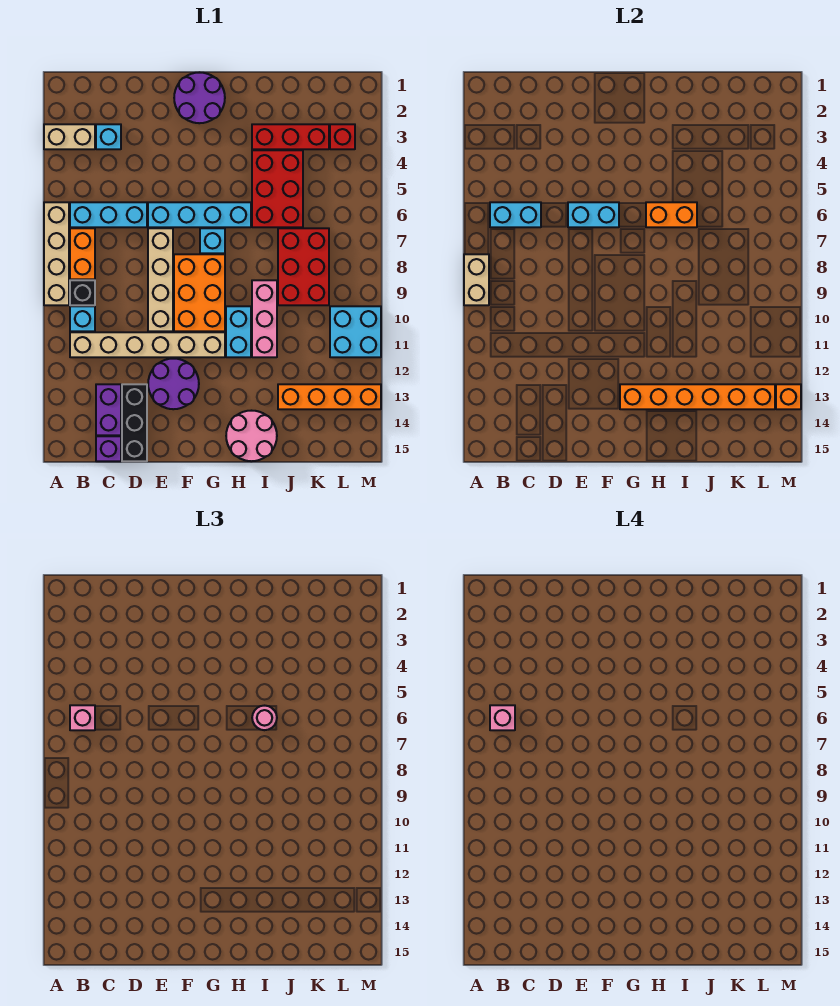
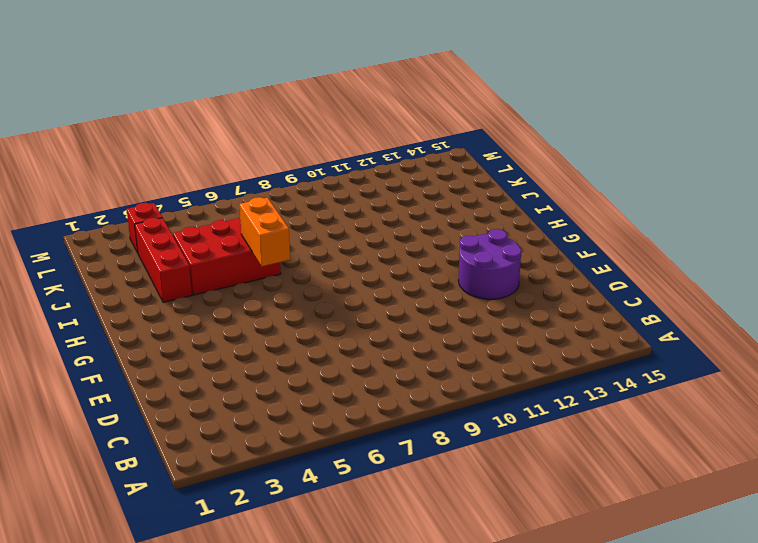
none -> tan brick A3:B3 level 1
none -> tan brick A6:A9 level 1
none -> cyan brick B6:D6 level 1
none -> orange brick B7:B8 level 1

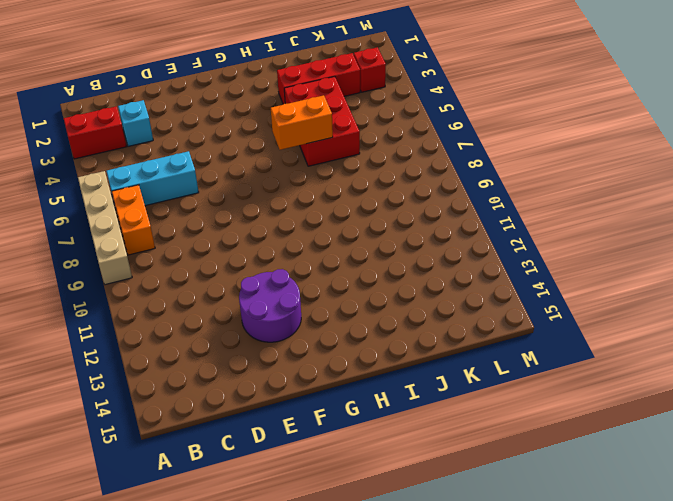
red brick A3:B3 level 1 -> tan brick A3:B3 level 1
none -> black brick B9 level 1
none -> cyan brick B10 level 1
none -> tan brick B11:G11 level 1
none -> purple brick C13:C14 level 1

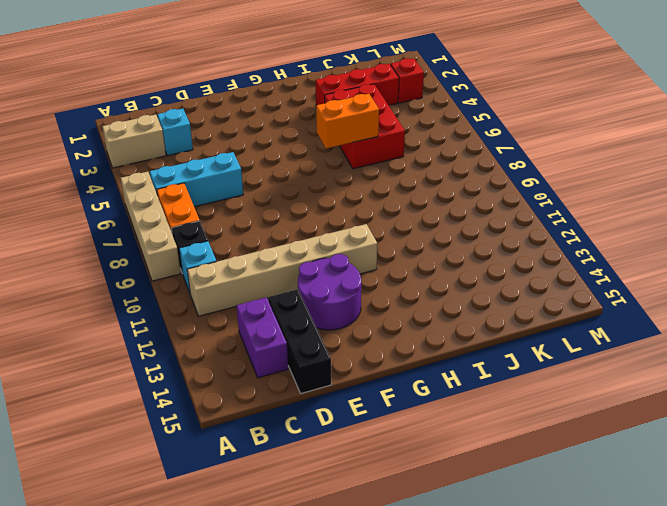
none -> purple brick C15 level 1
none -> cyan brick E6:H6 level 1
none -> tan brick E7:E10 level 1
none -> purple round brick F1:G2 level 1

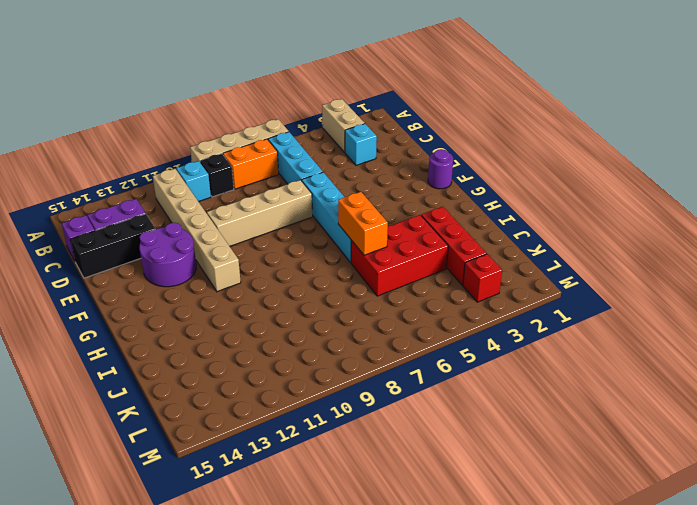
purple round brick F1 level 1 -> purple round brick F1:G2 level 1
none -> orange brick F8:G10 level 1
none -> cyan brick G7 level 1
none -> cyan brick H10:H11 level 1
none -> pink round brick H14:I15 level 1

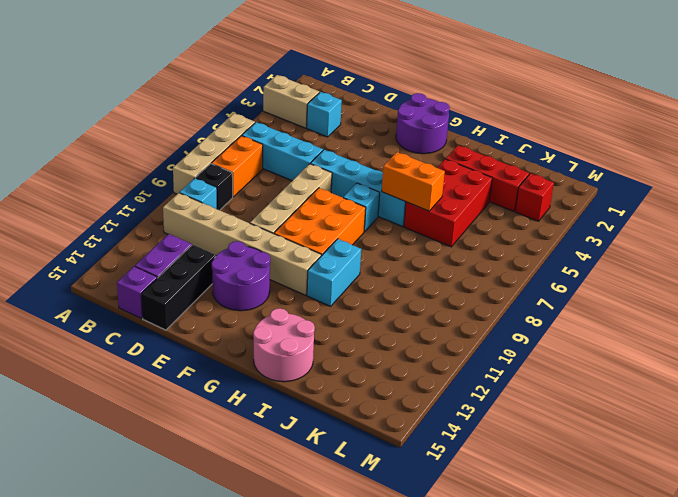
none -> pink brick I9:I11 level 1
none -> red brick J7:K9 level 1
none -> orange brick J13:M13 level 1
none -> cyan brick L10:M11 level 1

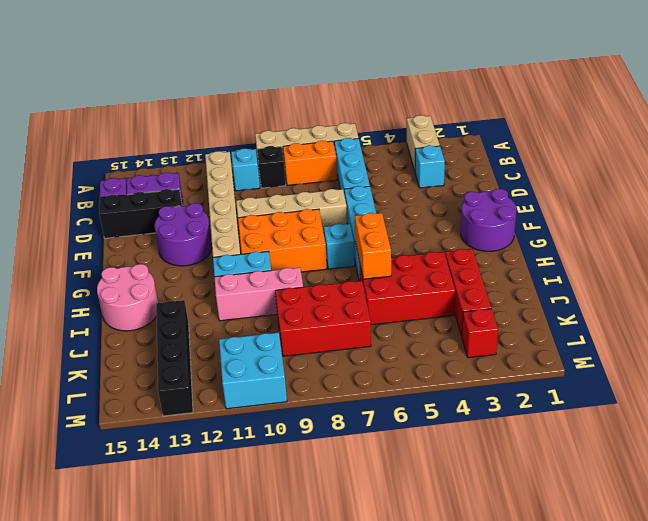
black brick J13:M13 level 1 -> orange brick J13:M13 level 1
none -> tan brick A8:A9 level 2
none -> cyan brick B6:C6 level 2
none -> cyan brick E6:F6 level 2
none -> orange brick G13:L13 level 2

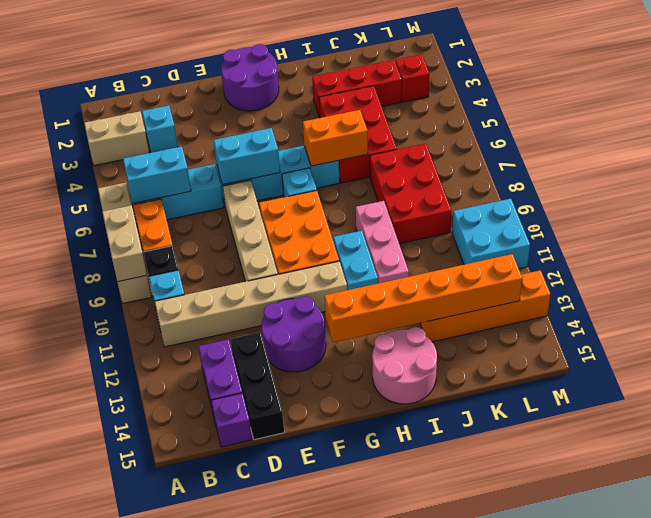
none -> orange brick M13 level 2
none -> pink brick B6 level 3
none -> pink round brick I6 level 3
none -> pink brick B6 level 4

